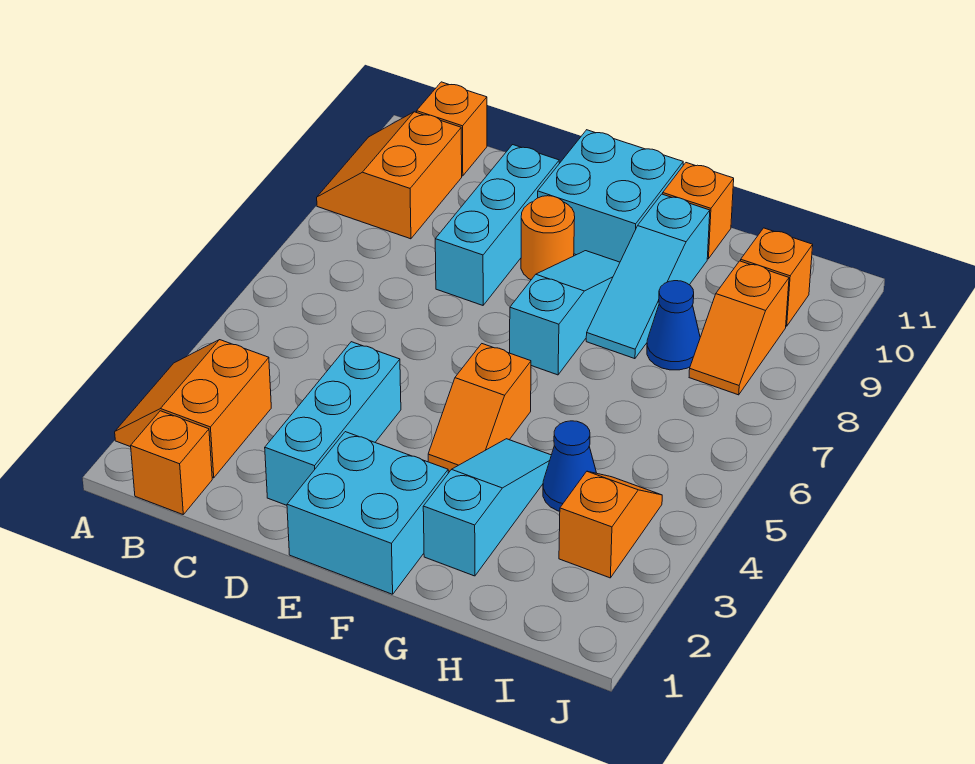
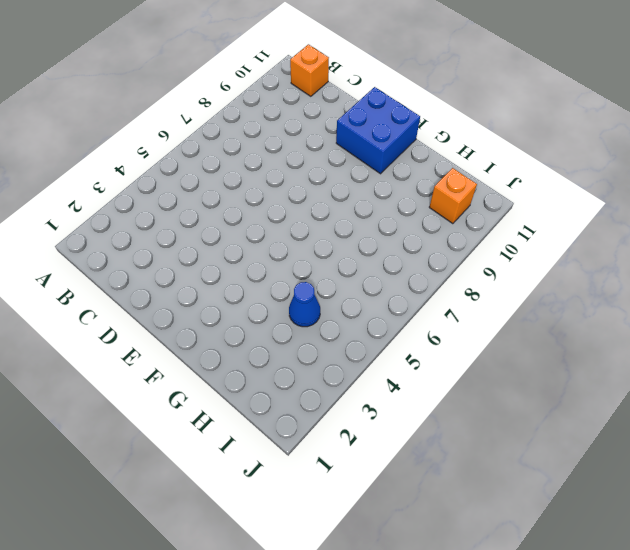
blue brick E10:F11 level 1 -> cyan brick E10:F11 level 1
none -> orange slope A2:B3 level 1 top B
none -> orange slope A9:B10 level 1 top B
none -> orange brick B1 level 1

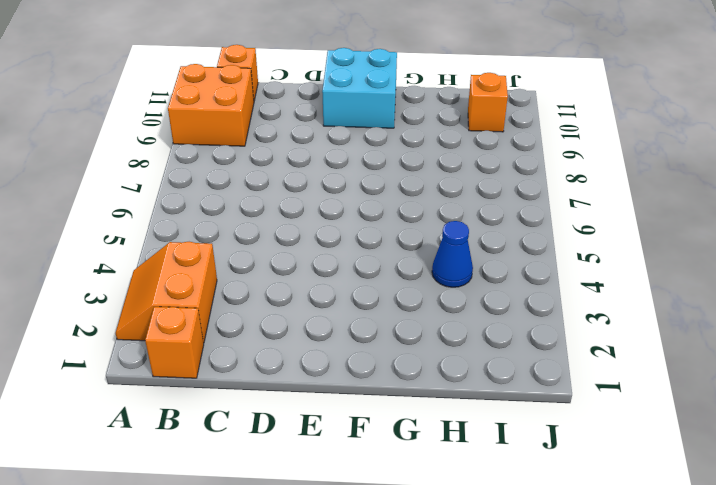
orange brick A9:B10 level 1 -> orange slope A9:B10 level 1 top B
none -> cyan brick D2:D4 level 1
none -> cyan brick D8:D10 level 1
none -> cyan brick E1:F2 level 1

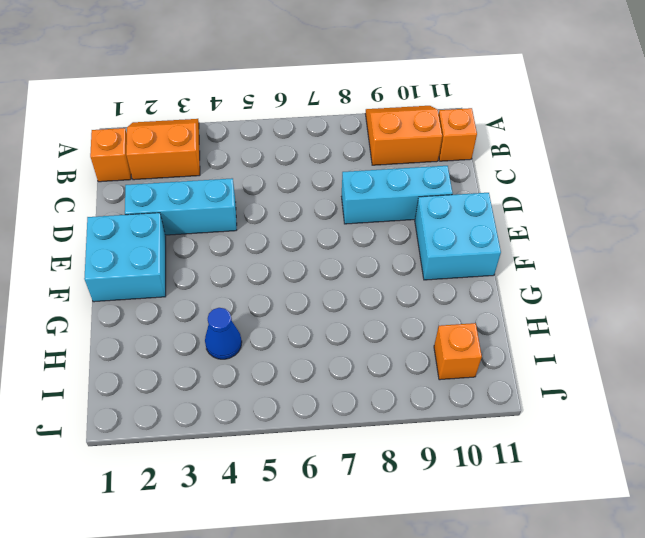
none -> orange round brick E9 level 1
none -> orange slope F4:F5 level 1 top 5
none -> cyan slope F7:F9 level 1 top 7

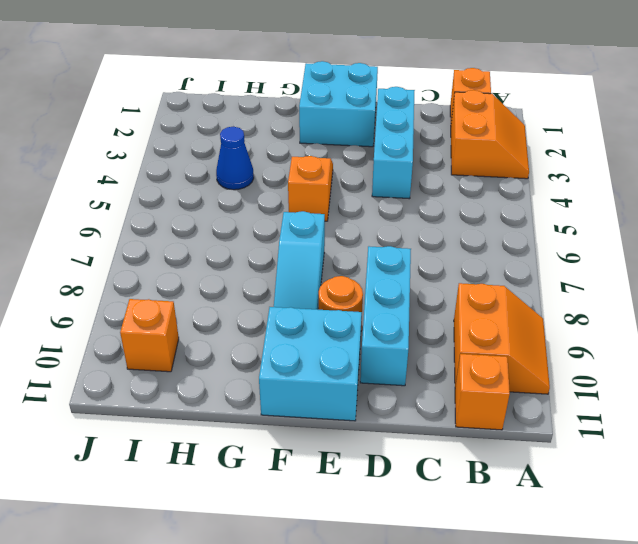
none -> cyan slope G2:G4 level 1 top 2
none -> cyan slope G8:G10 level 1 top 10
none -> orange brick G11 level 1

